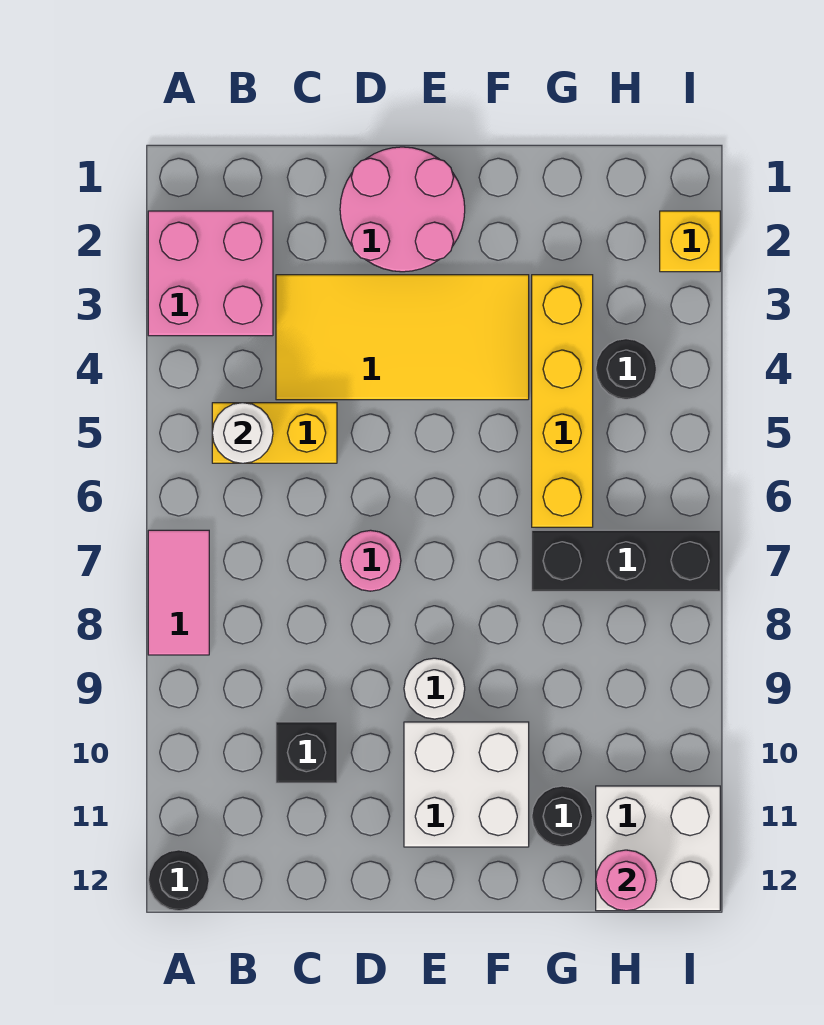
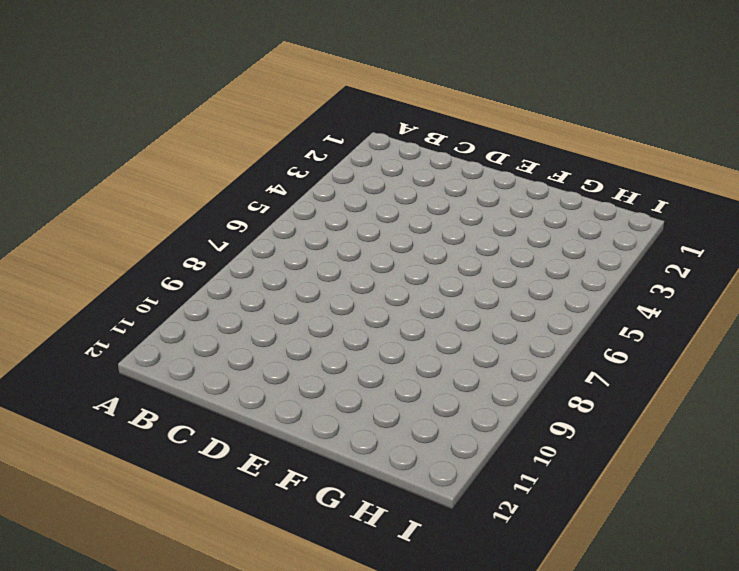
none -> pink brick A2:B3 level 1
none -> pink tile A7:A8 level 1
none -> black round brick A12 level 1

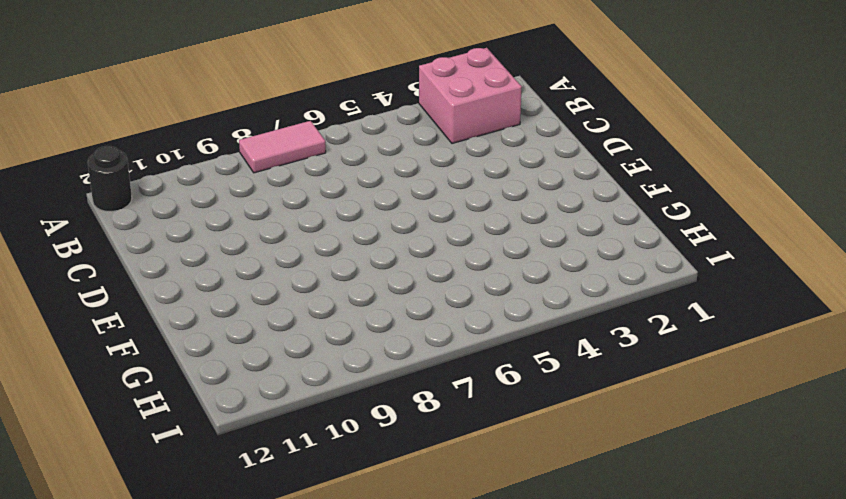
none -> yellow brick B5:C5 level 1
none -> yellow tile C3:F4 level 1
none -> black brick C10 level 1

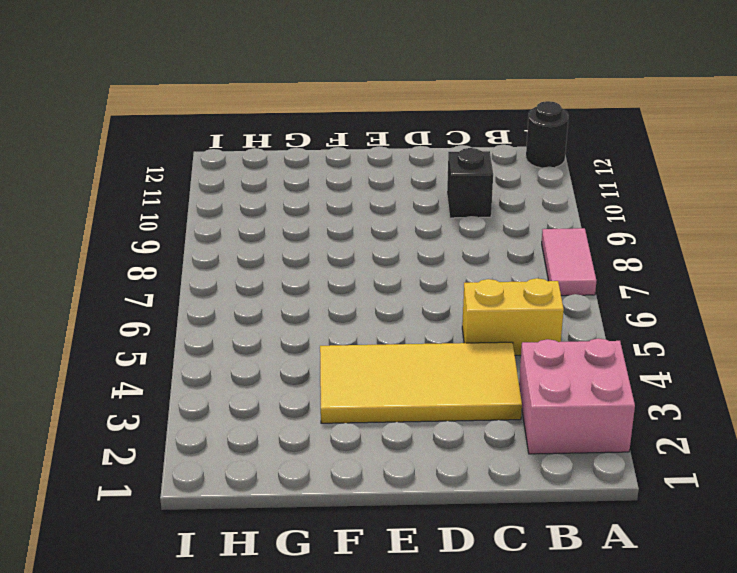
none -> pink round brick D1:E2 level 1
none -> pink round brick D7 level 1
none -> white round brick E9 level 1

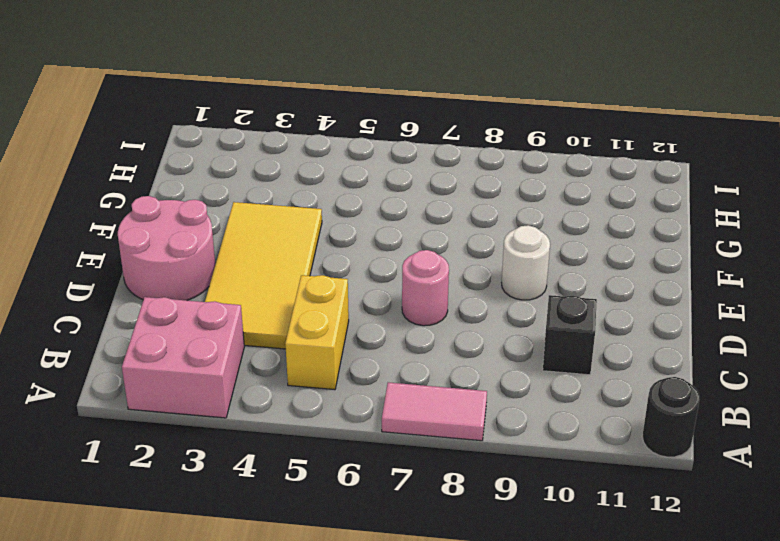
none -> white brick E10:F11 level 1
none -> yellow brick G3:G6 level 1
none -> black brick G7:I7 level 1

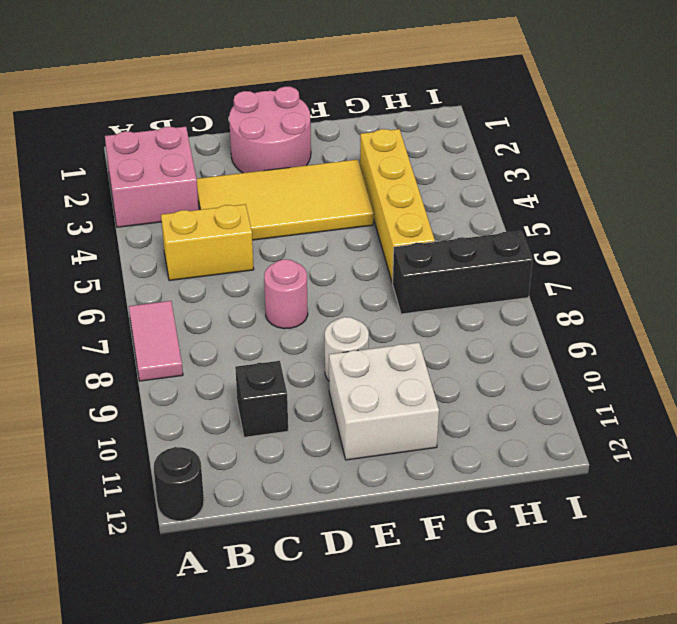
none -> black round brick G11 level 1
none -> black round brick H4 level 1
none -> white brick H11:I12 level 1

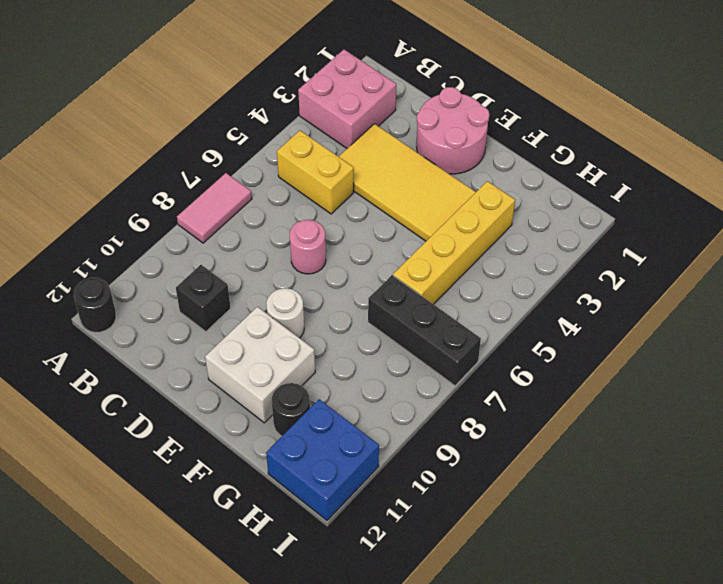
blue brick H11:I12 level 1 -> white brick H11:I12 level 1
none -> black round brick H4 level 1
none -> yellow brick I2 level 1
none -> white round brick B5 level 2

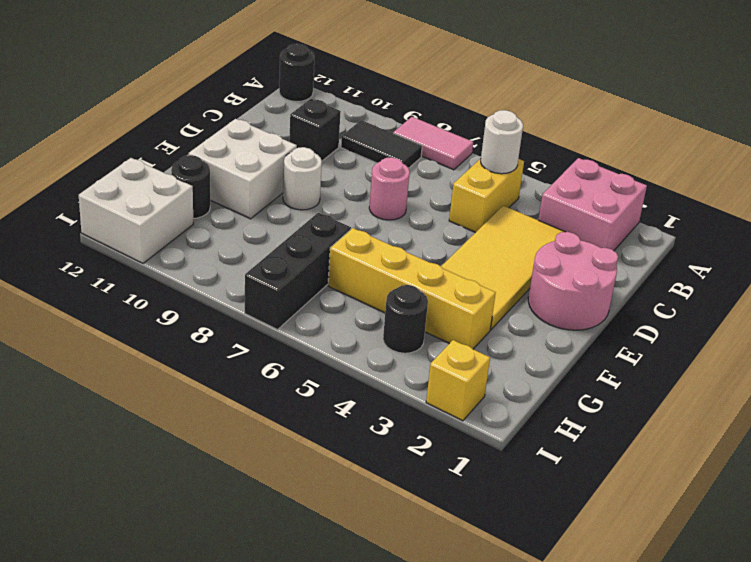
black tile B8:B9 level 1 -> none
none -> pink round brick H12 level 2

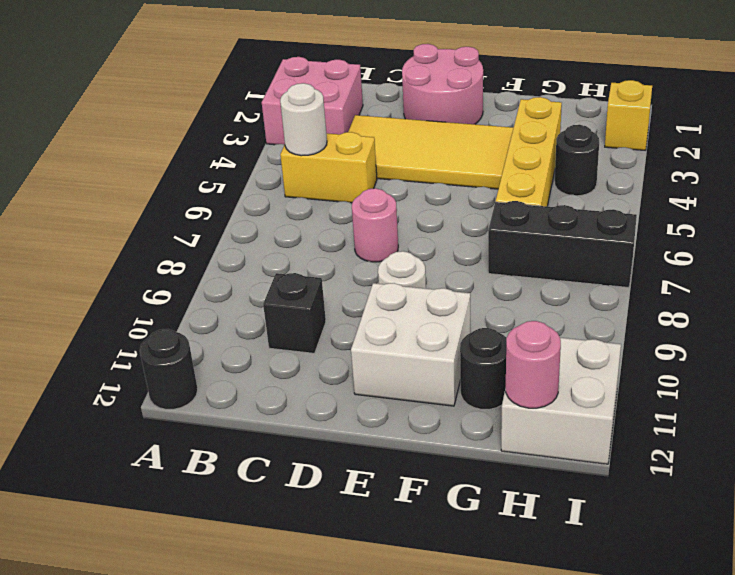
none -> pink tile A7:A8 level 1

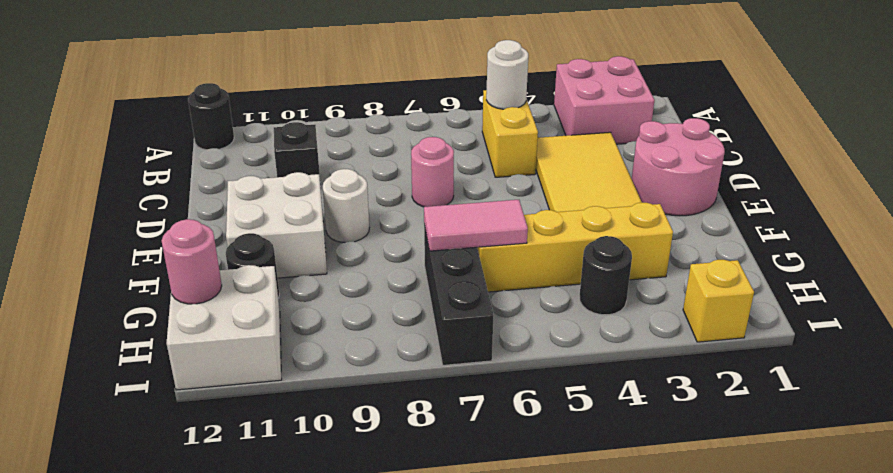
pink tile G6:G7 level 2 -> pink tile A7:A8 level 1

